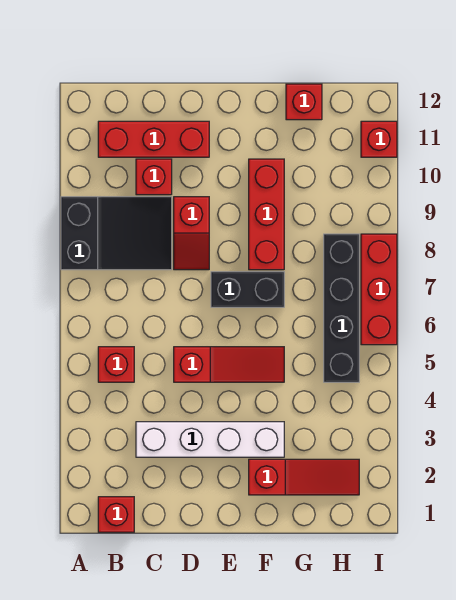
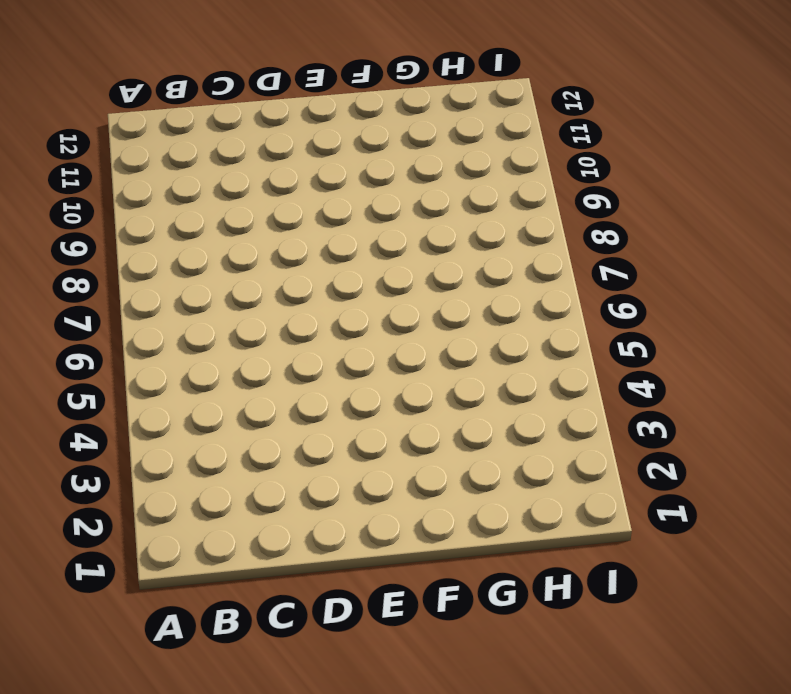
none -> black slope A8:C9 level 1 top A
none -> red brick B1 level 1
none -> red brick B5 level 1

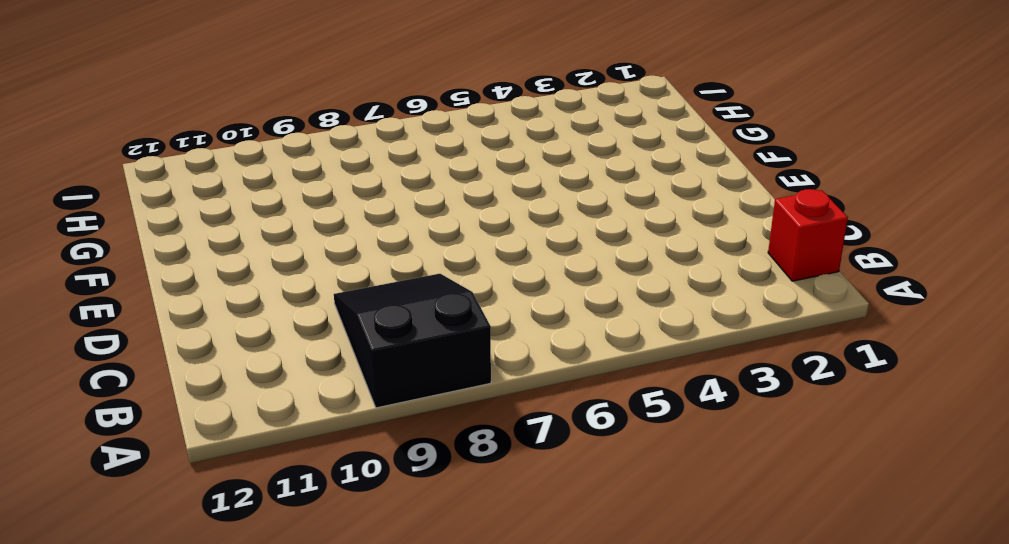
none -> red brick B5 level 1
none -> red brick B11:D11 level 1
none -> white brick C3:F3 level 1

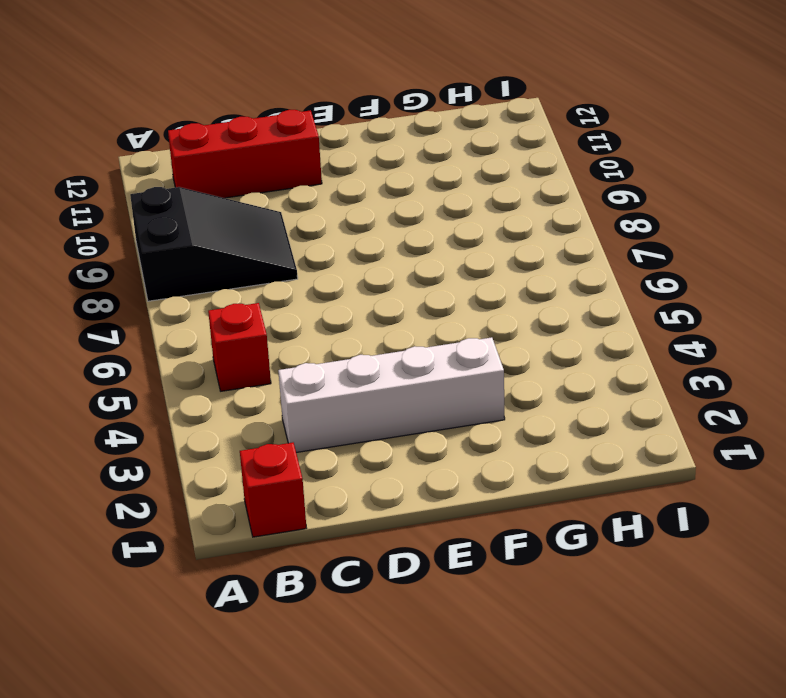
none -> red brick C10 level 1
none -> red slope D5:F5 level 1 top D
none -> red slope D8:D9 level 1 top 9

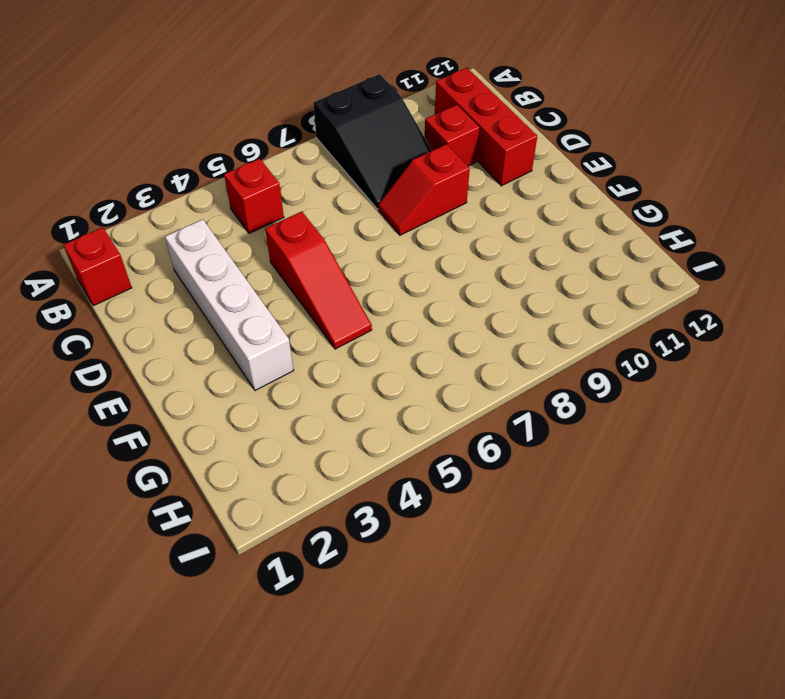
none -> black brick E7:F7 level 1
none -> red slope F2:H2 level 1 top F
none -> red brick F8:F10 level 1

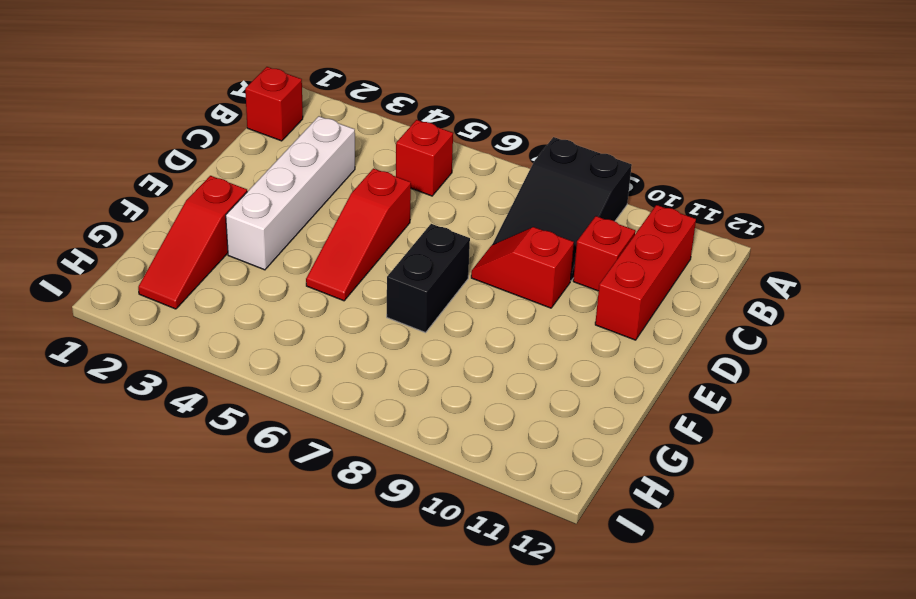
none -> red brick F8:F10 level 1
none -> red brick G12 level 1
none -> black brick H5:H8 level 1

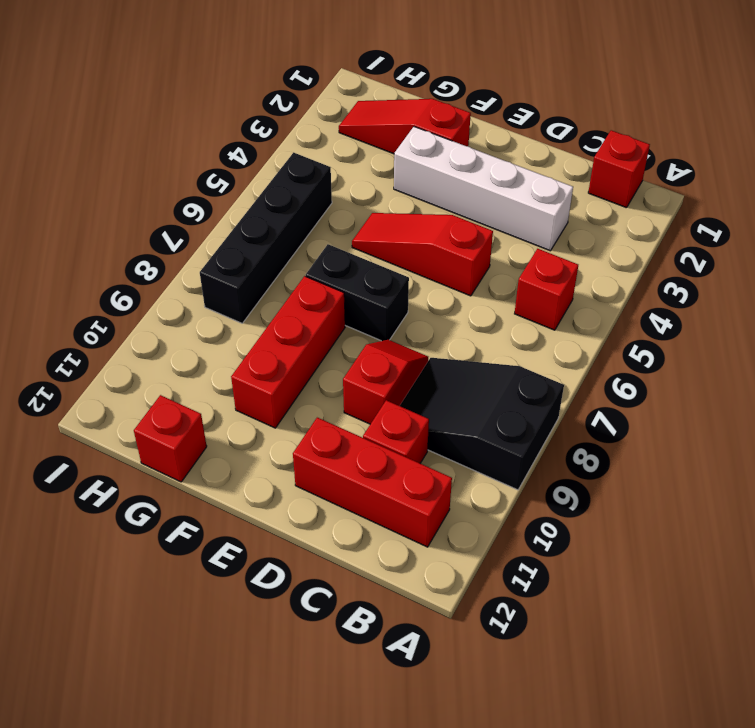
none -> red brick I6:I8 level 1
none -> red brick I11 level 1

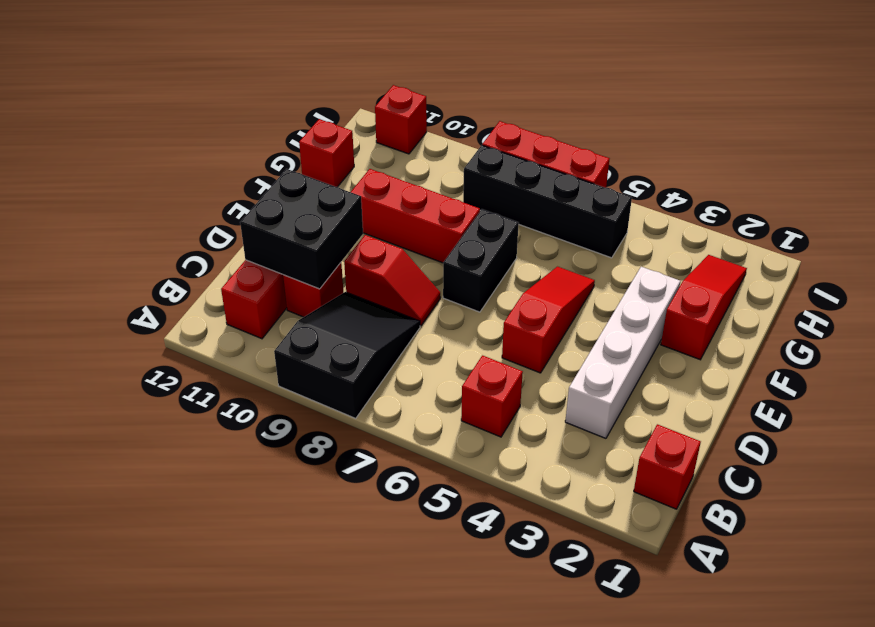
black brick C10:D11 level 2 -> none

